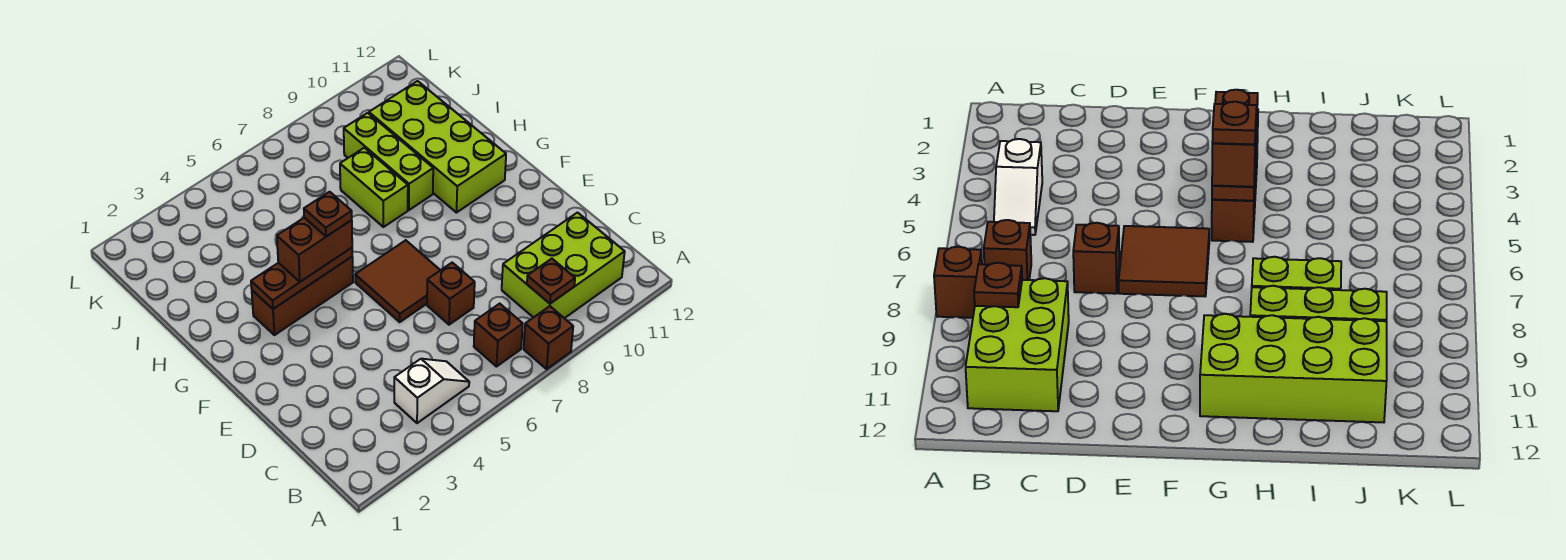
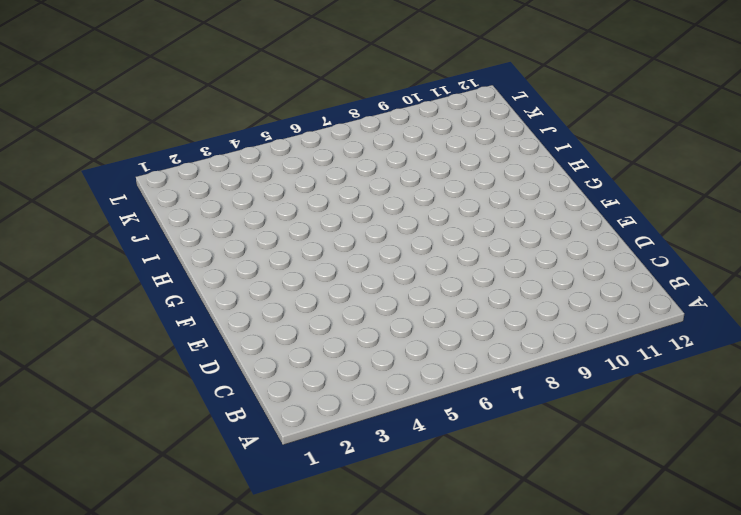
none -> brown brick A8 level 1
none -> white slope B4:B5 level 1 top 4
none -> brown brick B7 level 1

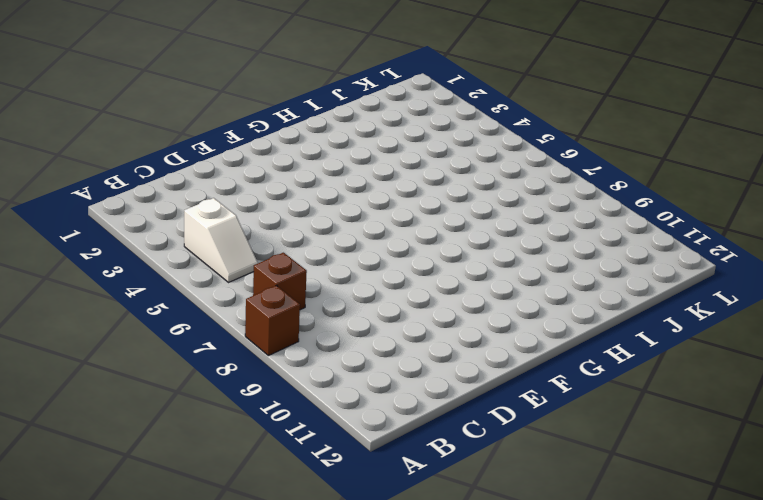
none -> lime brick B9:C11 level 1
none -> brown brick D7 level 1
none -> brown tile E6:F7 level 1

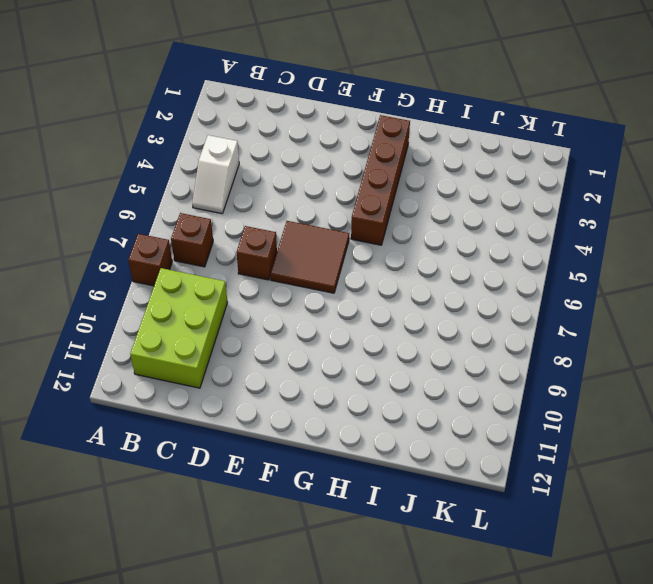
brown brick G2:G5 level 1 -> brown brick G3:G5 level 1
none -> lime brick G10:J11 level 1
none -> lime brick H8:I8 level 1
none -> lime brick H9:J9 level 1

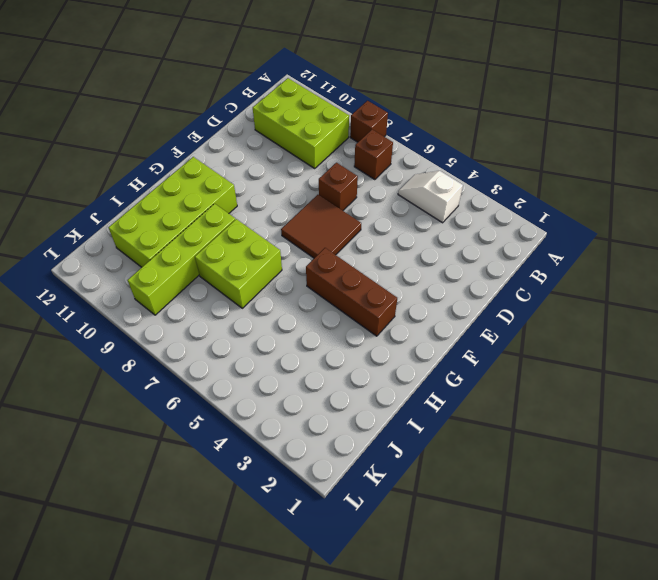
lime brick H7:I8 level 1 -> lime brick H8:I8 level 1
lime brick H9:K9 level 1 -> lime brick H9:J9 level 1
none -> brown plate B9 level 2
none -> brown plate G3:G5 level 2
none -> brown brick G4:G5 level 3

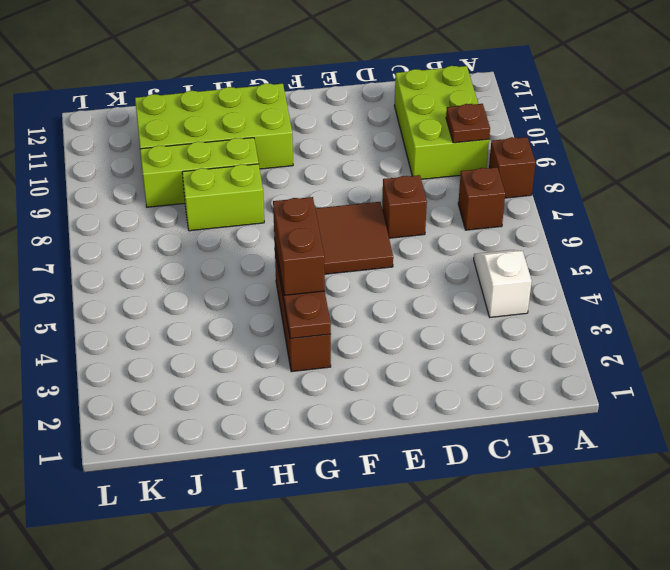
none -> brown plate G5 level 4

